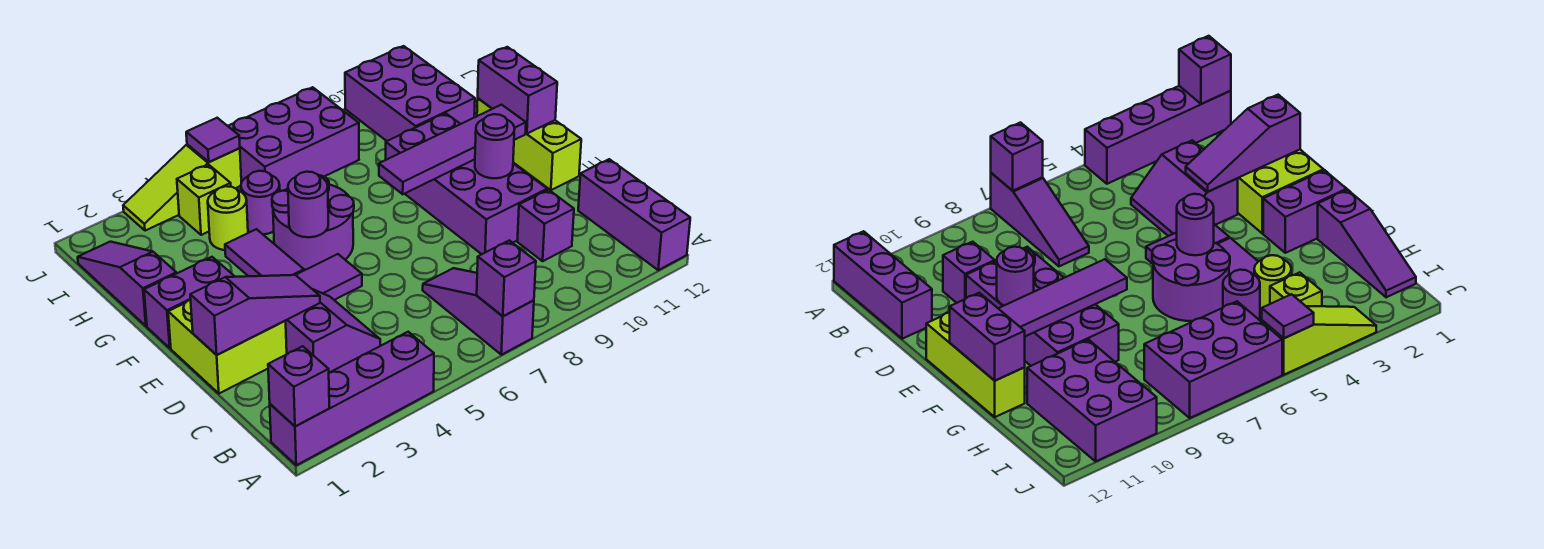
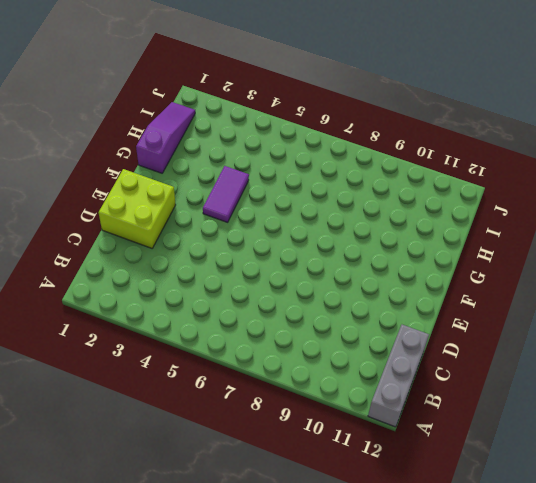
grey brick A12:C12 level 1 -> purple brick A12:C12 level 1
none -> purple brick A1:A4 level 1
none -> purple slope A7:C7 level 1 top A
none -> purple slope C3:D4 level 1 top 3

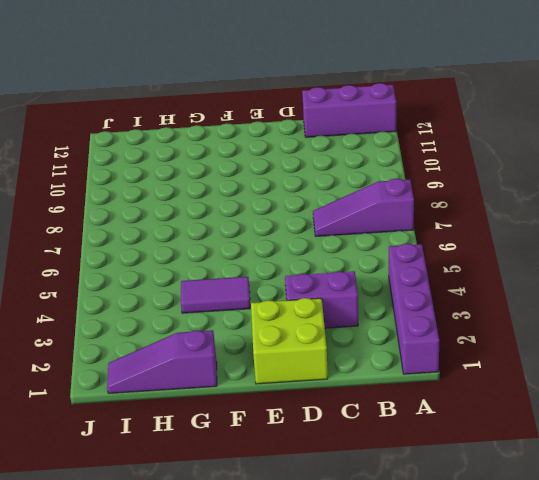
none -> purple brick C10 level 1
none -> purple brick D9:G10 level 1
none -> purple tile E4:E5 level 1

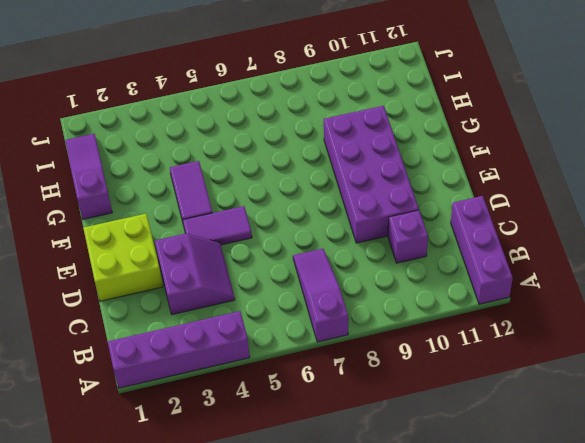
none -> lime brick E12:G12 level 1
none -> purple brick F1:F2 level 1
none -> purple round brick F5:G6 level 1

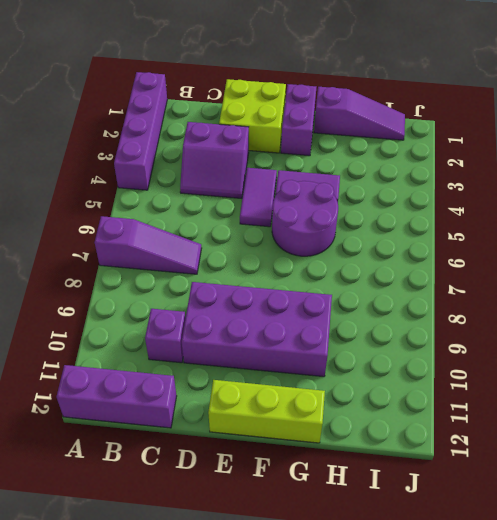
none -> lime round brick H4 level 1
none -> purple round brick H5 level 1
none -> purple brick H10:J11 level 1

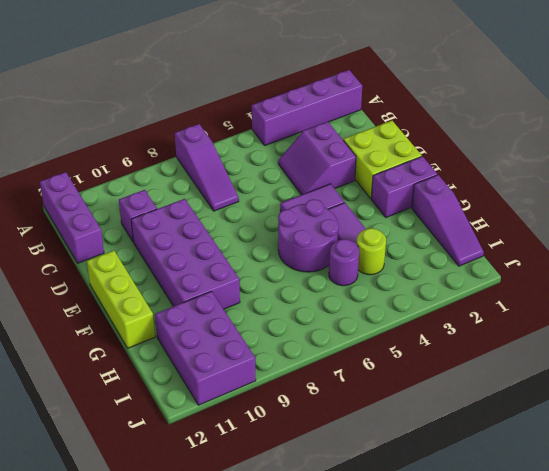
none -> lime brick I4 level 1
none -> purple brick I6:J8 level 1
none -> lime slope J3:J5 level 1 top 5

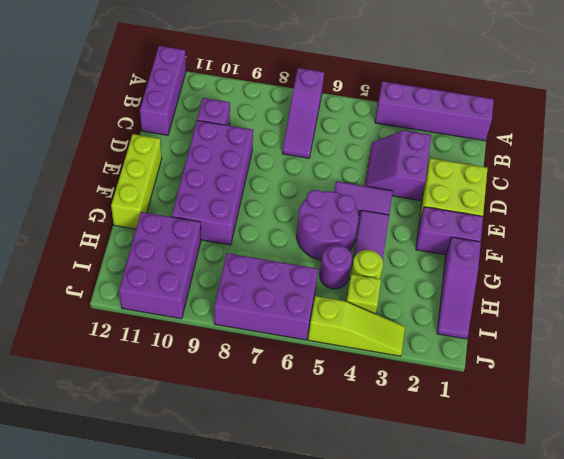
none -> purple brick A1 level 2
none -> purple brick A7 level 2
none -> purple slope D1:D3 level 2 top 1

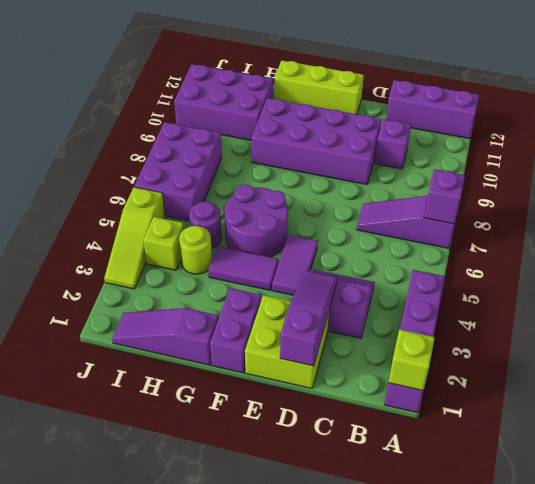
lime brick A1 level 2 -> purple brick A1 level 2
none -> purple round brick E10 level 2
none -> purple round brick F5 level 2
none -> purple tile F8:F11 level 2

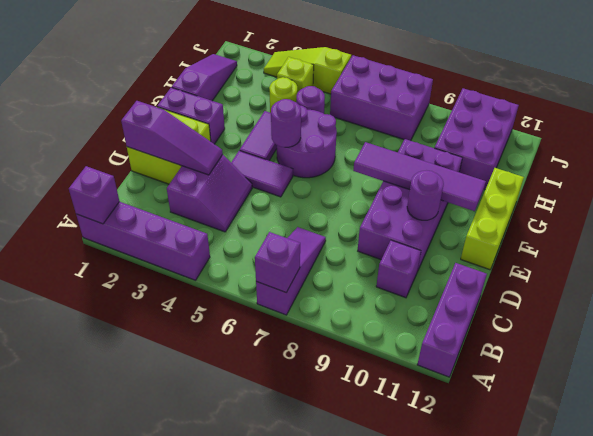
none -> purple brick F12:G12 level 2
none -> purple tile J5 level 2

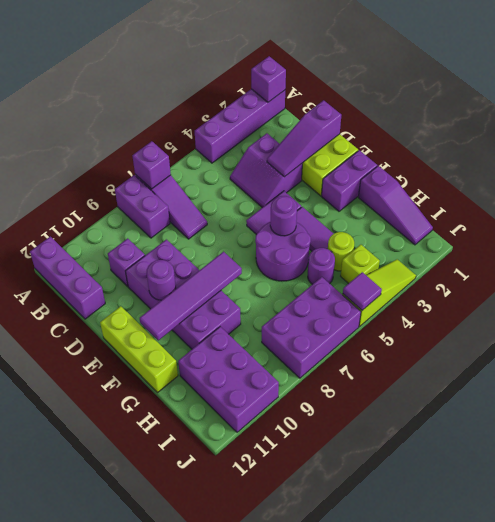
purple brick A8:B8 level 1 -> purple brick F12:G12 level 2

